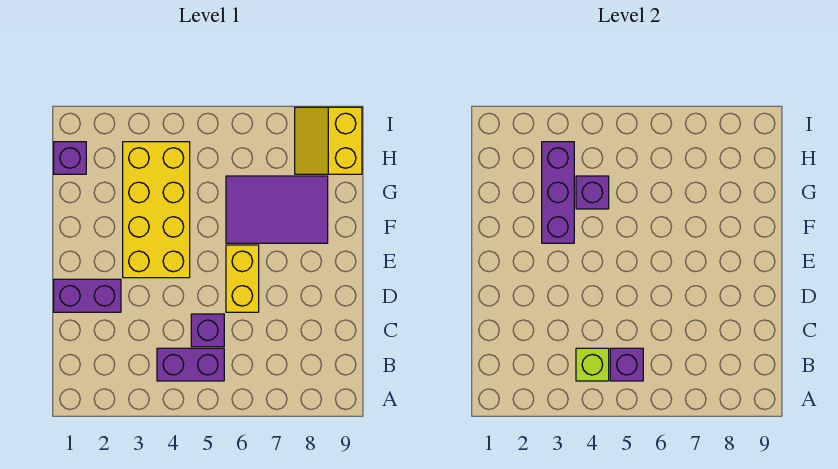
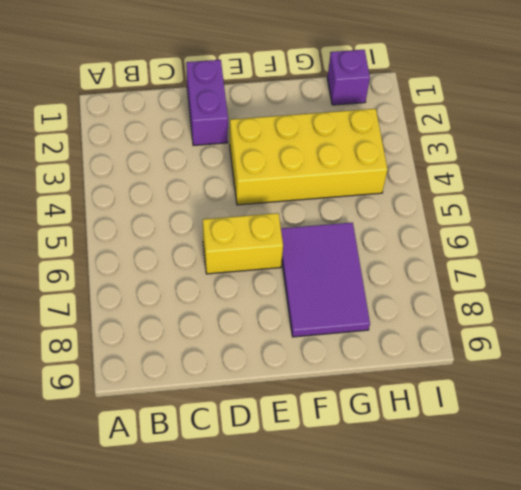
none -> purple brick B4:B5 level 1
none -> purple brick C5 level 1
none -> yellow slope H8:I9 level 1 top 9

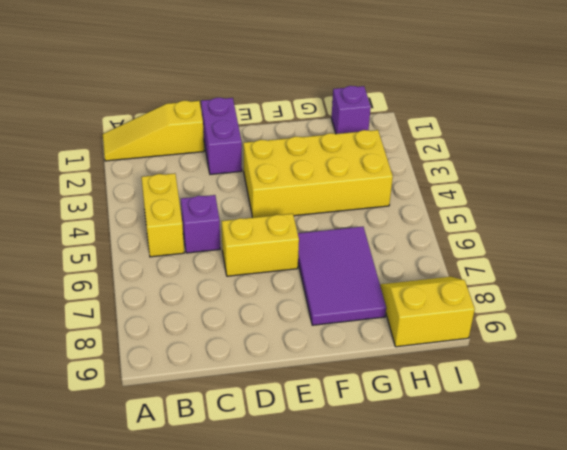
yellow slope A1:C1 level 1 top C -> none
yellow brick B4:B5 level 1 -> purple brick B4:B5 level 1
none -> lime brick B4 level 2
none -> purple brick B5 level 2
none -> purple brick F3:H3 level 2

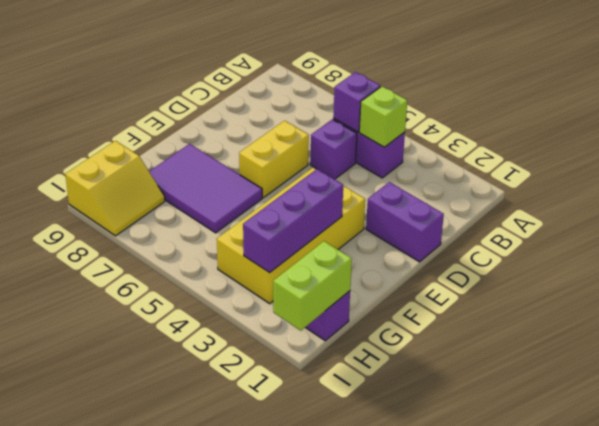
lime brick H1:I1 level 2 -> none
none -> purple brick G4 level 2

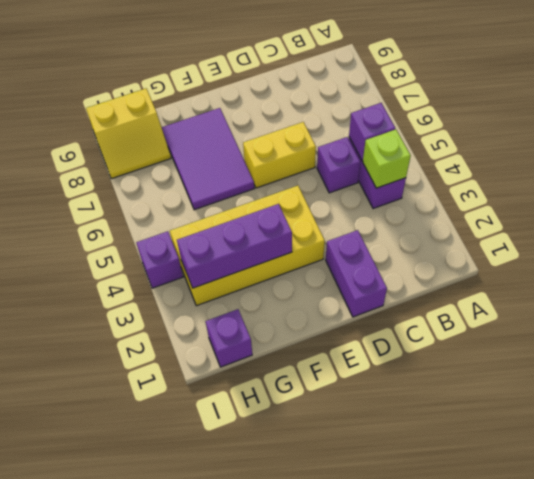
purple brick I4 level 1 -> purple brick G4 level 2

